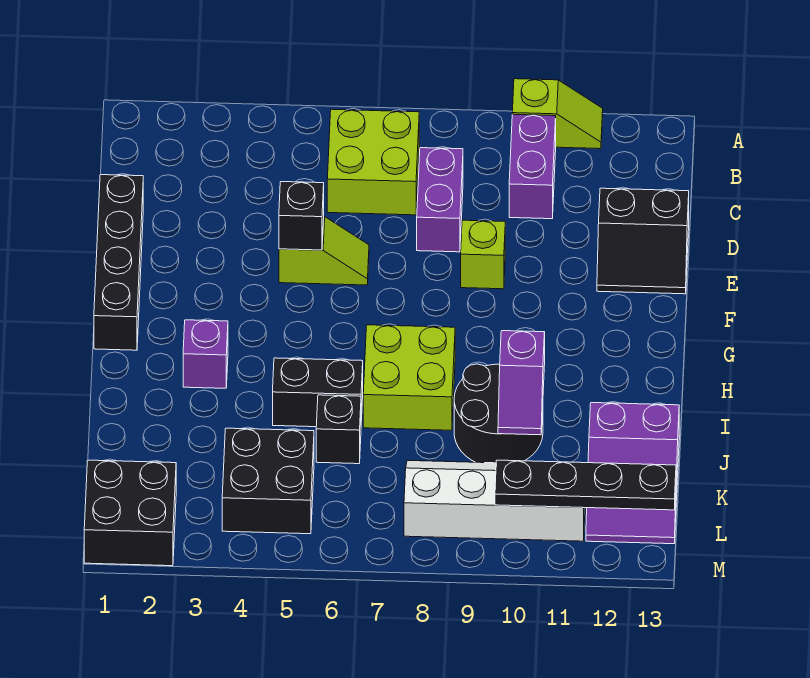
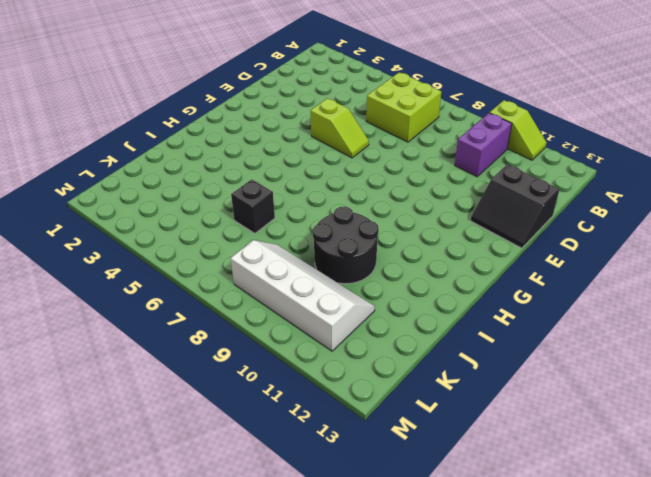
none -> purple brick C8:D8 level 1
none -> black brick D1:G1 level 1
none -> lime brick E9 level 1

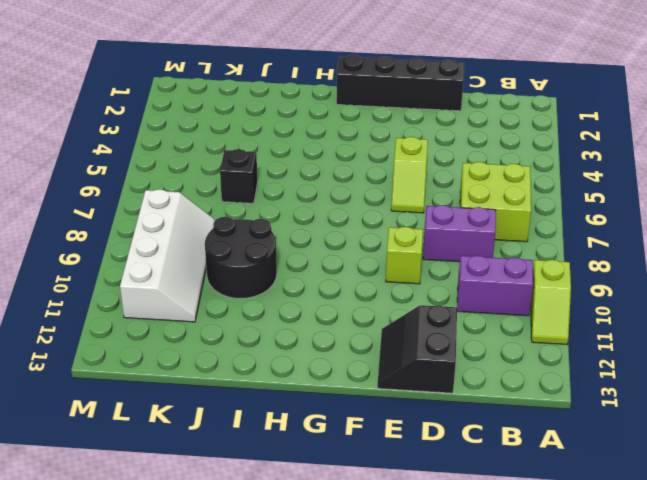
none -> purple brick H3 level 1
none -> lime brick H7:I8 level 1
none -> black brick I5:I6 level 1

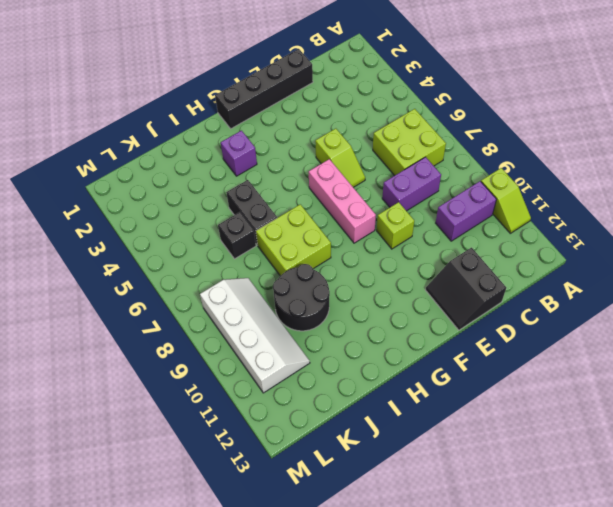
pink brick F6:F8 level 1 -> none
none -> purple slope J12:L13 level 1 top J
none -> black brick K4:L5 level 1
none -> black brick L1:M2 level 1

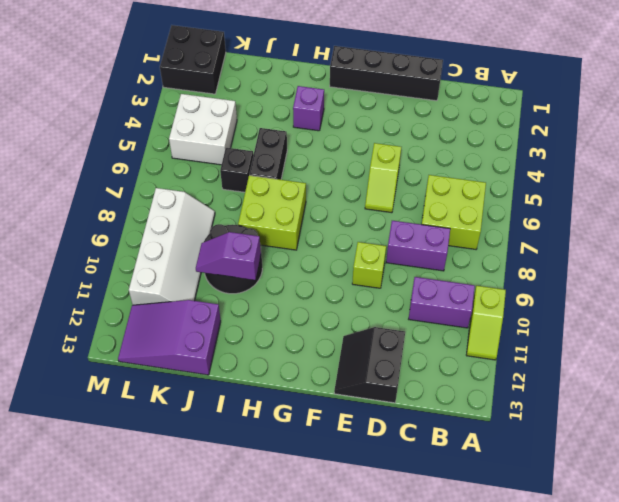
white brick K4:L5 level 1 -> black brick K4:L5 level 1
none -> black brick E5 level 2
none -> black plate L10:L13 level 2

